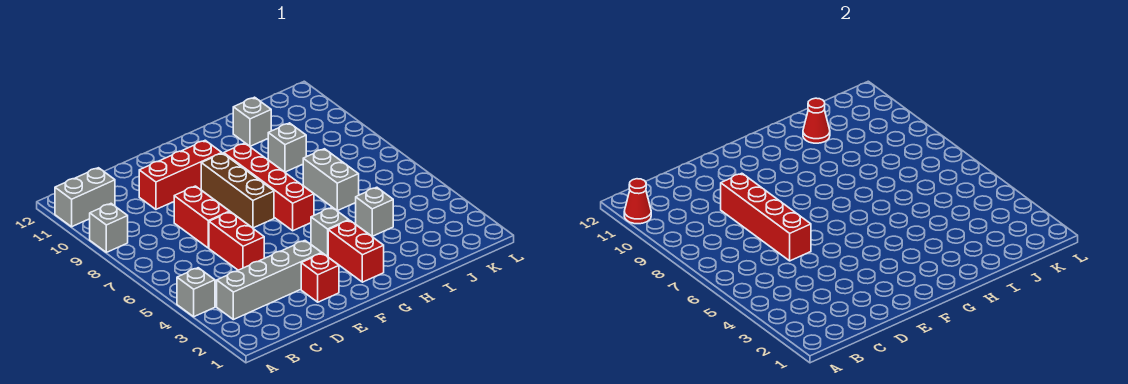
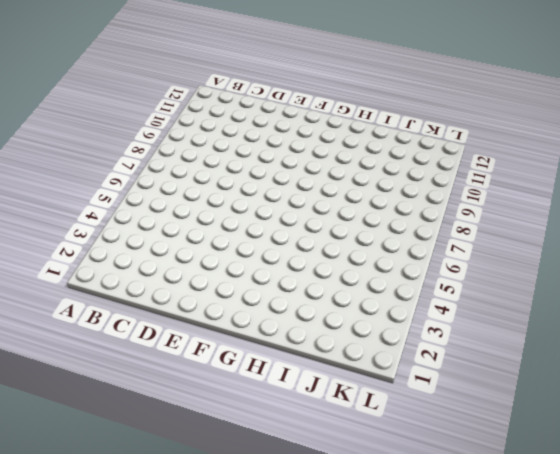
none -> grey brick A4 level 1
none -> grey brick A9 level 1
none -> grey brick A11:B11 level 1

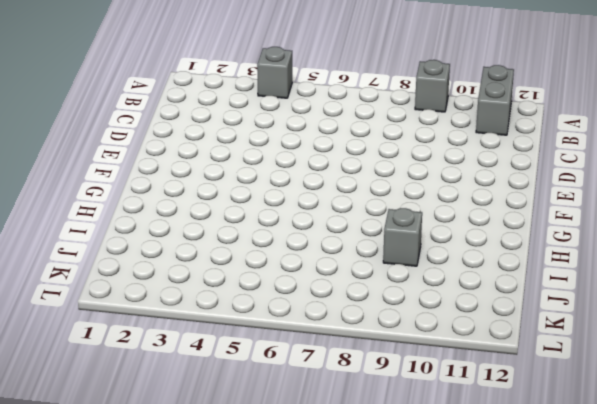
none -> grey brick B3:E3 level 1
none -> red brick D5:D6 level 1
none -> red brick D7:D8 level 1

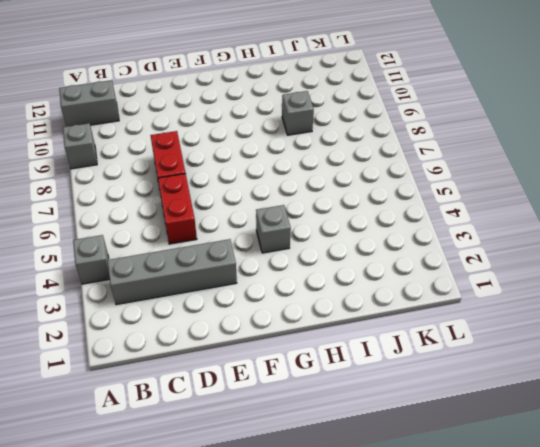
none -> red brick D10:F10 level 1
none -> red brick E2 level 1
none -> brown brick F7:F9 level 1

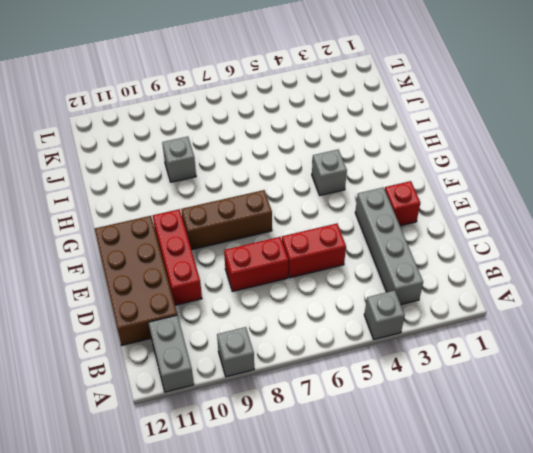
brown brick C11:F12 level 1 -> none
none -> red brick G2:G3 level 1
none -> red brick G6:G9 level 1
none -> grey brick I4 level 1

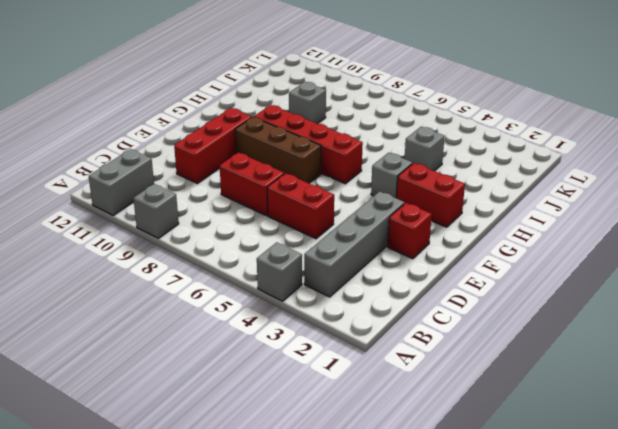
none -> grey brick I6:I7 level 1
none -> grey brick I11 level 1
none -> red cone A11 level 2

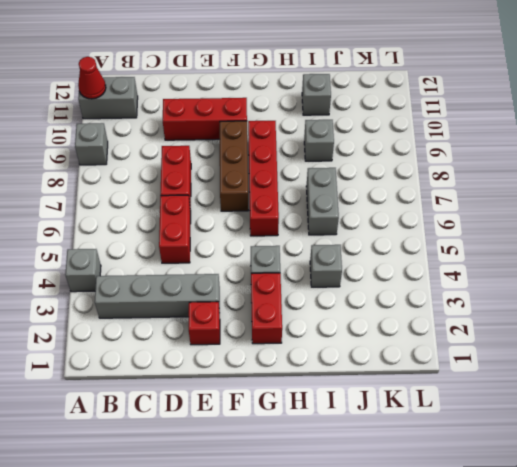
none -> red brick D6:D9 level 2
none -> red cone I11 level 2

